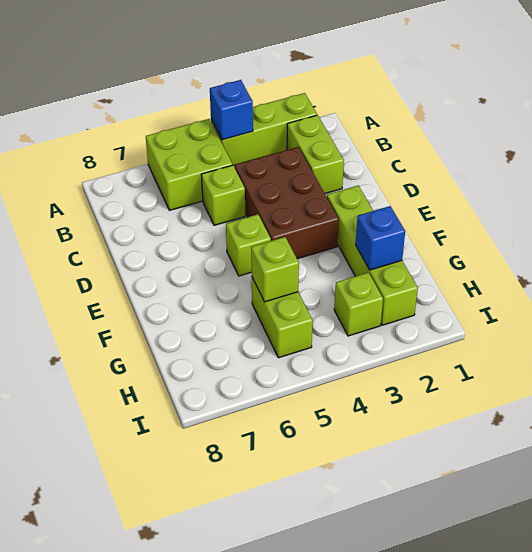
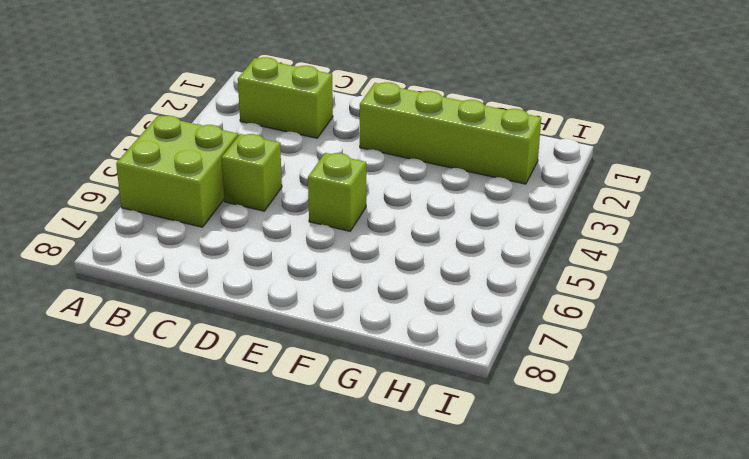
none -> lime brick A2:A4 level 1
none -> brown brick C3:E4 level 1
none -> lime brick G5:H5 level 1

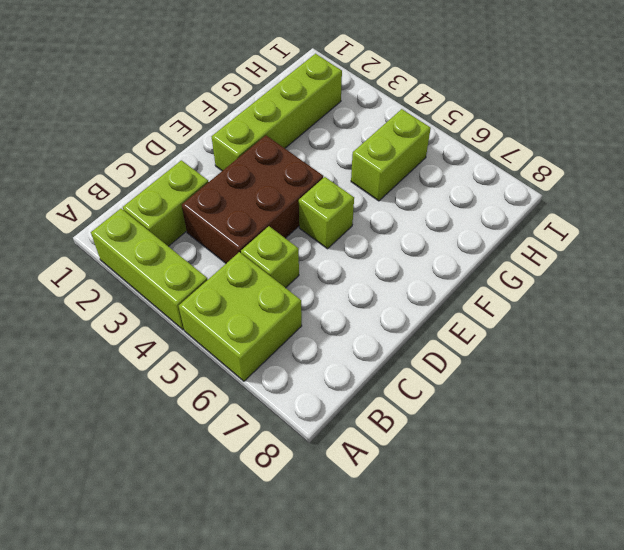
none -> lime brick H3 level 1
none -> blue brick A4 level 2
none -> blue brick G2 level 2

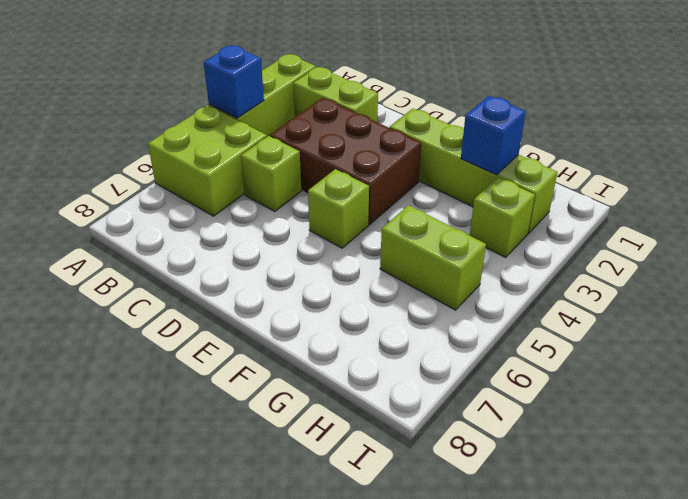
none -> lime brick G5 level 2

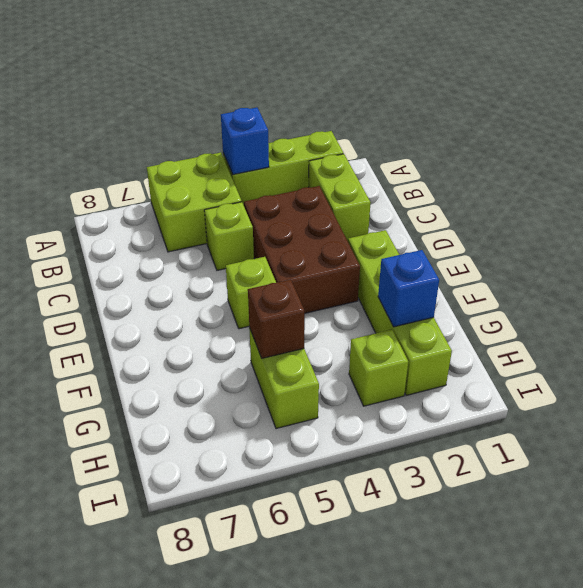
brown brick G5 level 2 -> lime brick G5 level 2

